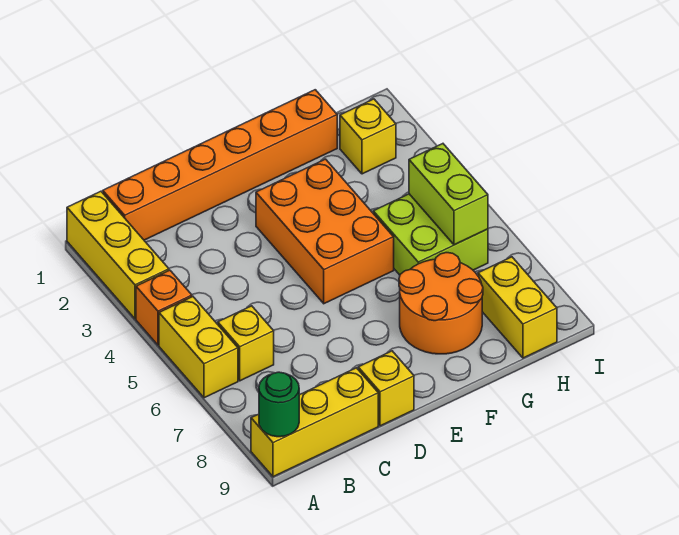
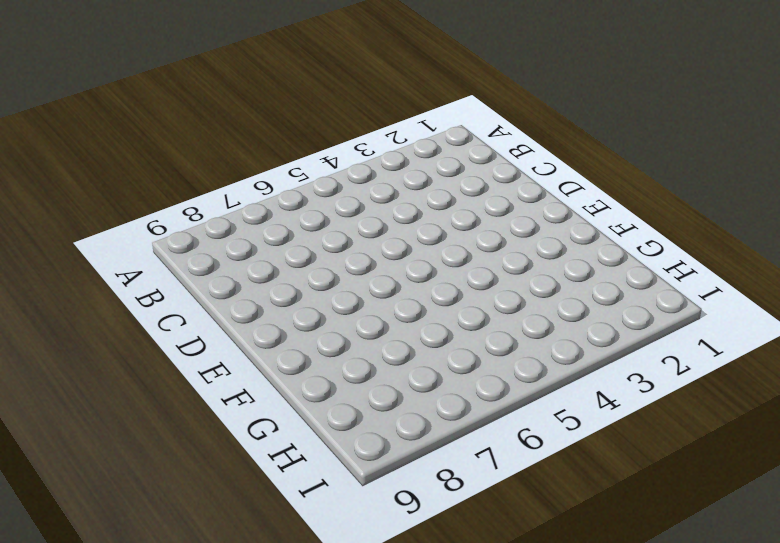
none -> yellow brick A1:A3 level 1
none -> orange brick A4 level 1
none -> yellow brick A5:A6 level 1

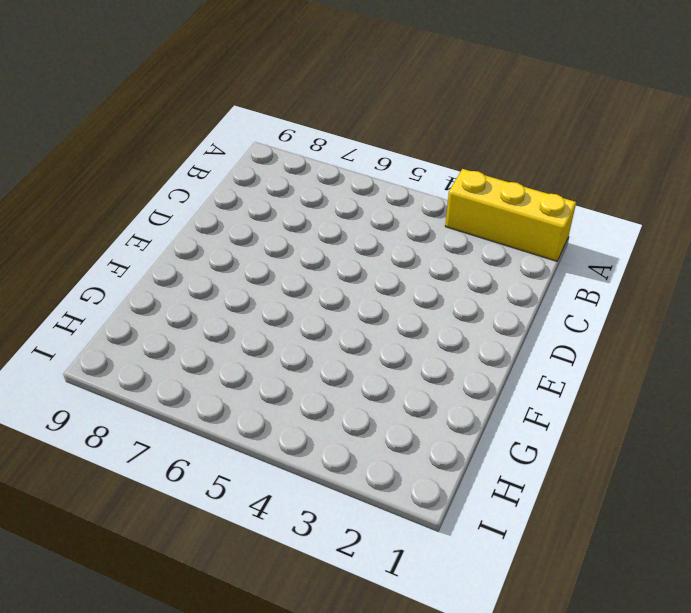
none -> orange brick A4 level 1
none -> yellow brick A5:A6 level 1
none -> yellow brick A9:C9 level 1

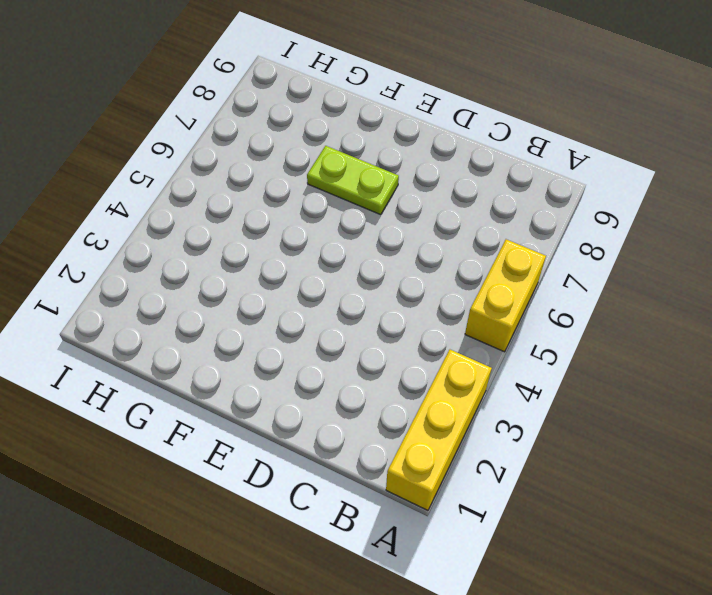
lime plate E7:F7 level 1 -> orange round brick F7:G8 level 1
none -> orange brick A4 level 1
none -> yellow brick A9:C9 level 1
none -> orange brick B1:G1 level 1

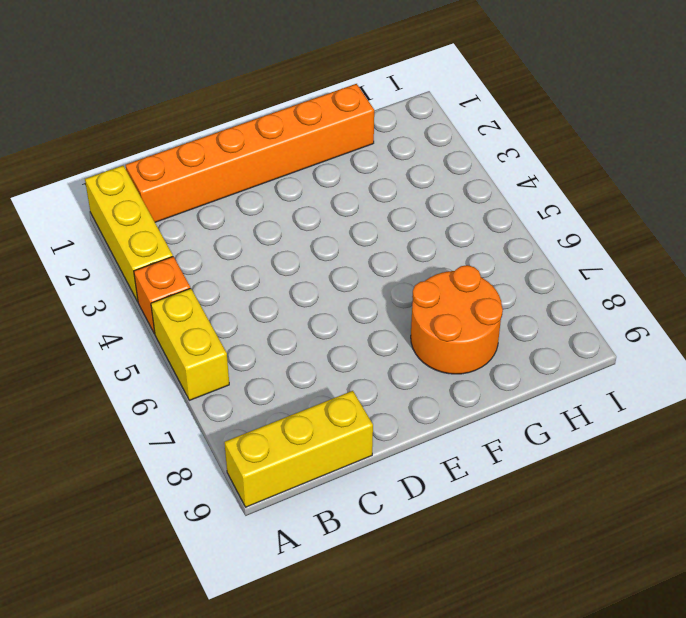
none -> yellow brick B6 level 1
none -> yellow brick D9 level 1
none -> orange brick E3:F5 level 1

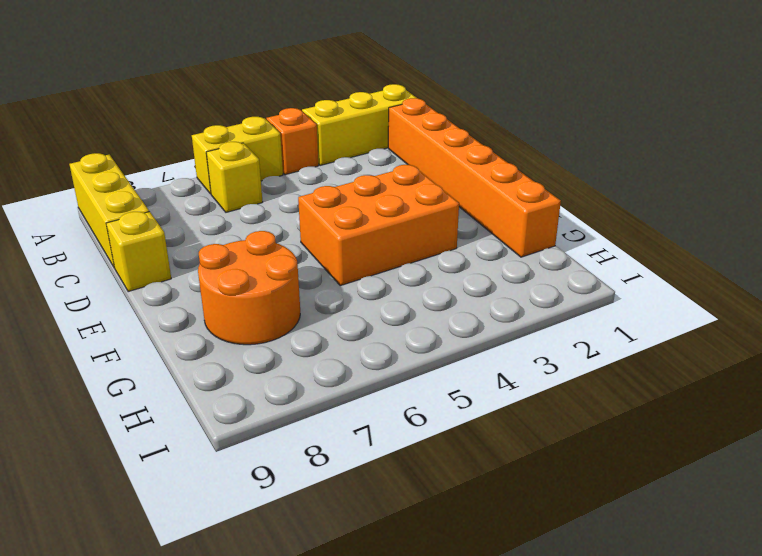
none -> lime brick G5:H6 level 1
none -> yellow brick H2 level 1
none -> yellow brick H8:H9 level 1

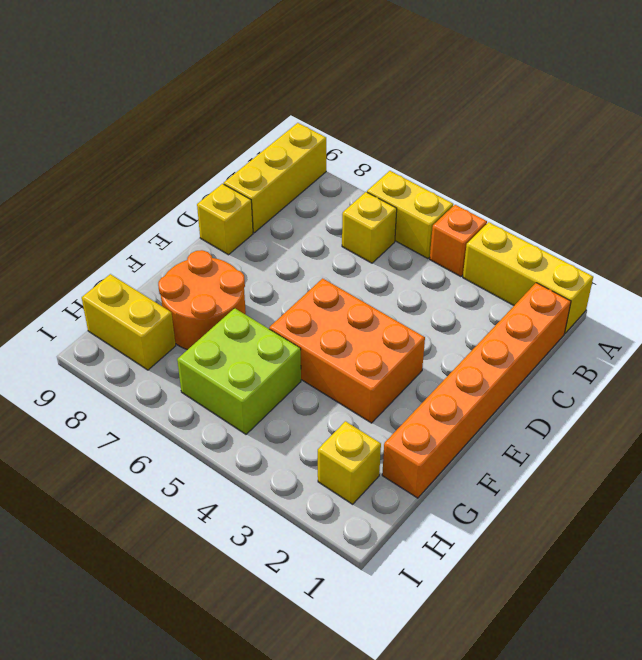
none -> green round brick A9 level 2
none -> lime brick H5:H6 level 2

